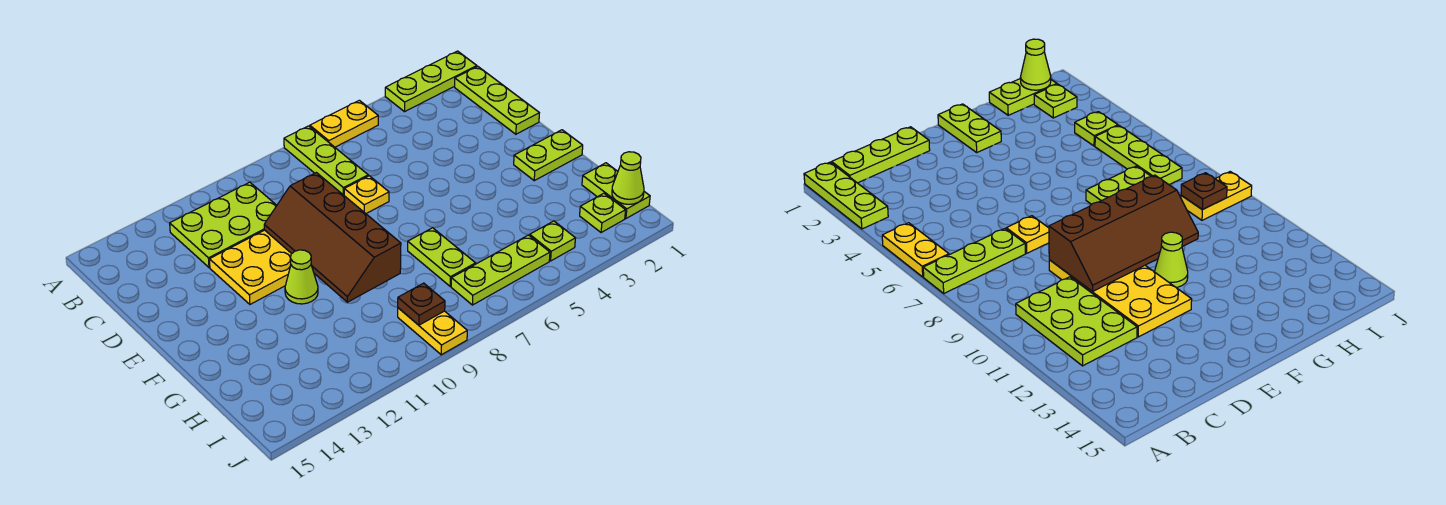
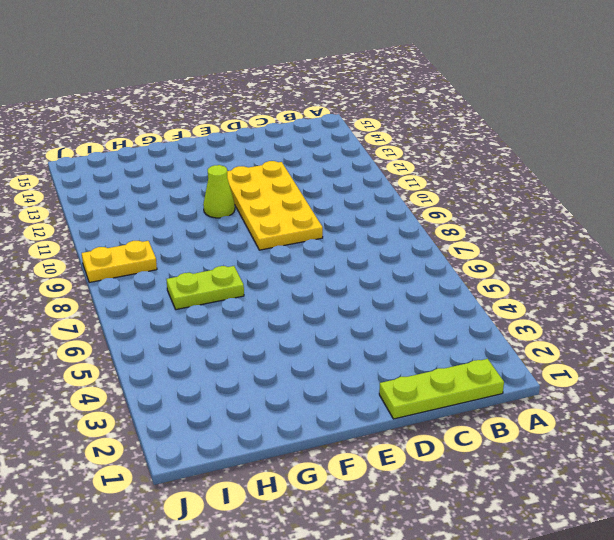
none -> lime plate A1:A3 level 1
none -> yellow plate A5:A6 level 1
none -> lime plate A7:C7 level 1

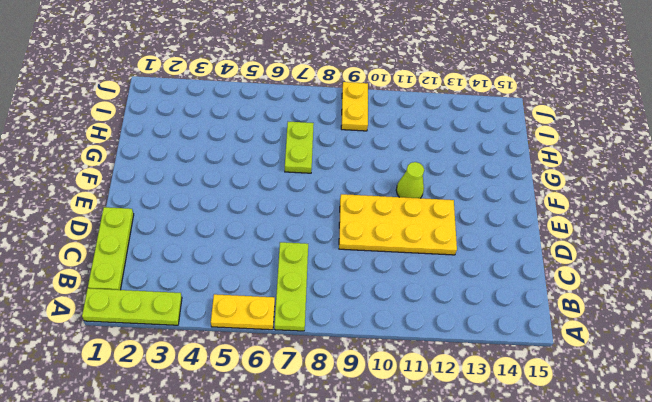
none -> lime plate B10:C12 level 1
none -> yellow plate D7 level 1
none -> lime plate F1:F2 level 1

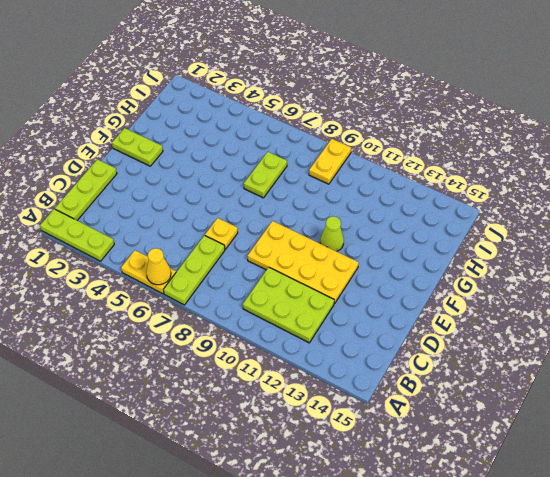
yellow cone A6 level 2 -> none
none -> lime plate H1:I1 level 1
none -> lime plate I2 level 1
none -> lime plate I4 level 1

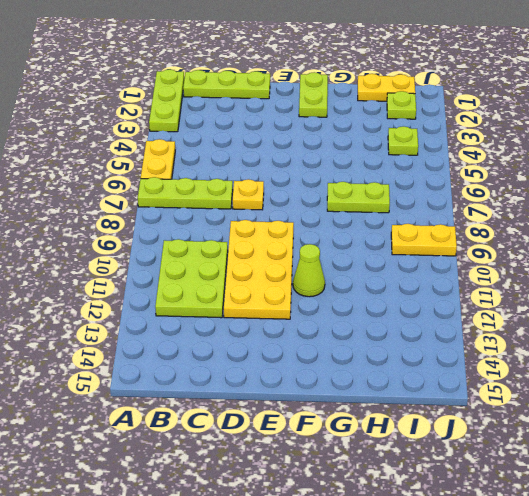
yellow plate H1:I1 level 1 -> lime plate H1:I1 level 1
none -> lime plate I5:I7 level 1
none -> brown slope D9:G10 level 2 top 9
none -> lime cone I1 level 2

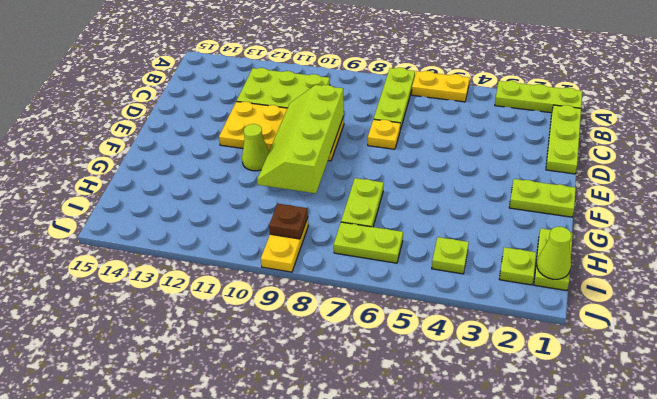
lime slope D9:G10 level 2 top 9 -> brown slope D9:G10 level 2 top 9
lime plate I6:I7 level 1 -> lime plate I5:I7 level 1

